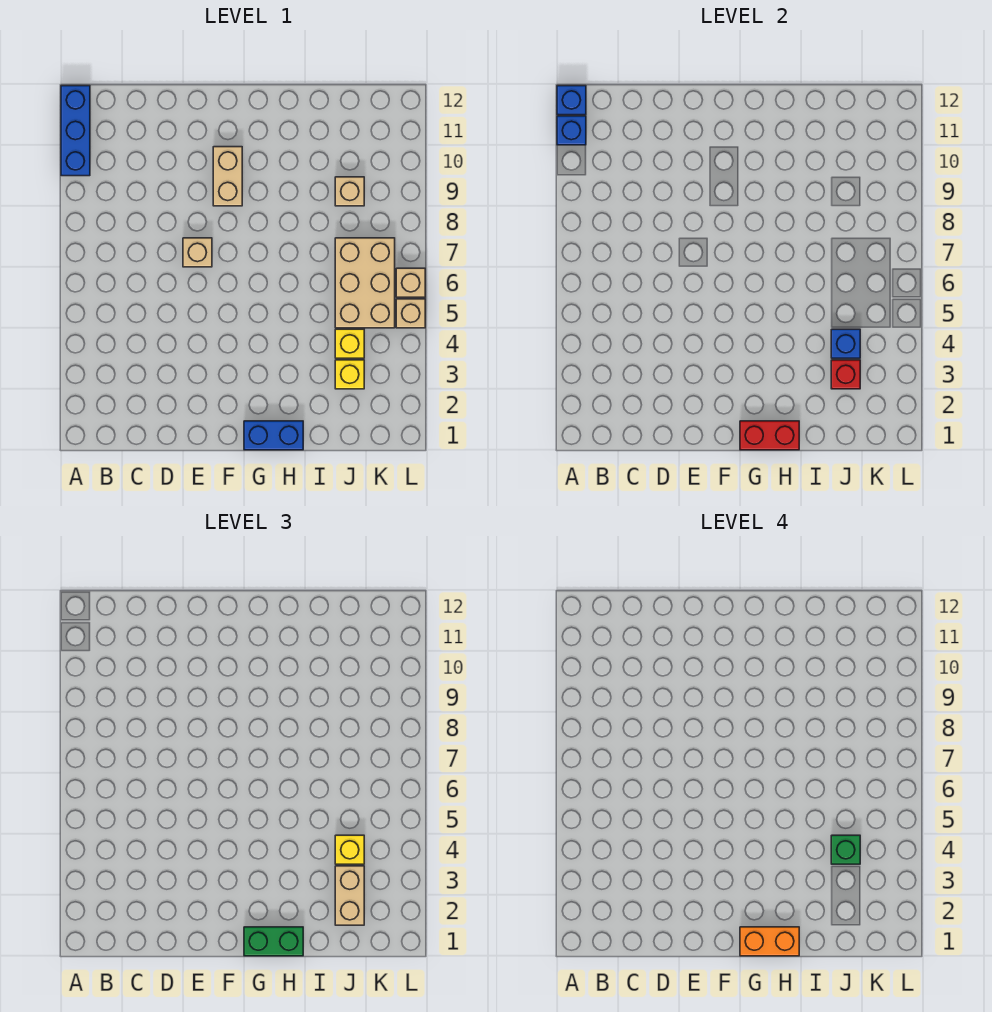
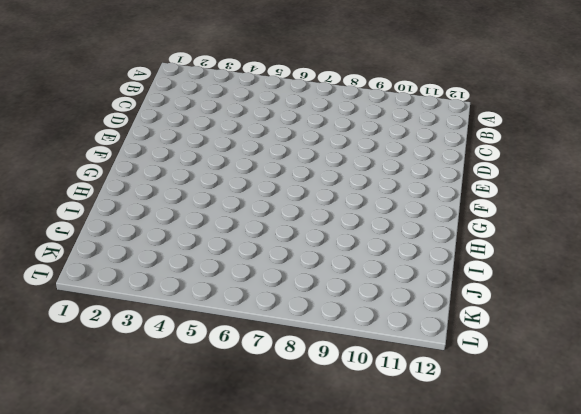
none -> blue brick A10:A12 level 1
none -> tan brick E7 level 1
none -> tan brick F9:F10 level 1

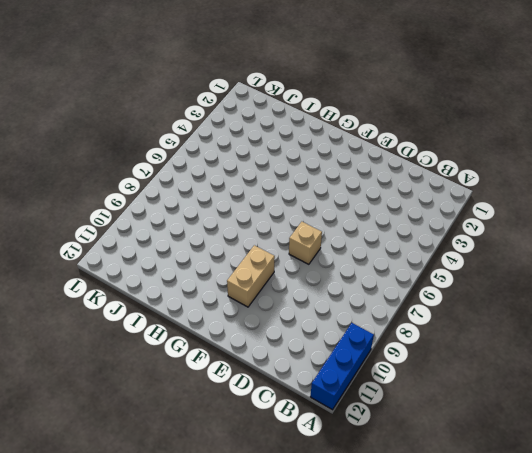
none -> blue brick G1:H1 level 1
none -> yellow brick J3 level 1
none -> yellow brick J4 level 1

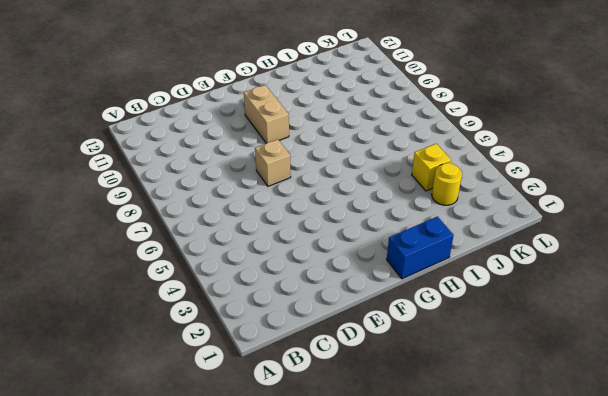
yellow round brick J3 level 1 -> yellow brick J3 level 1
none -> blue brick A10:A12 level 1
none -> tan brick J5:K7 level 1
none -> tan brick J9 level 1

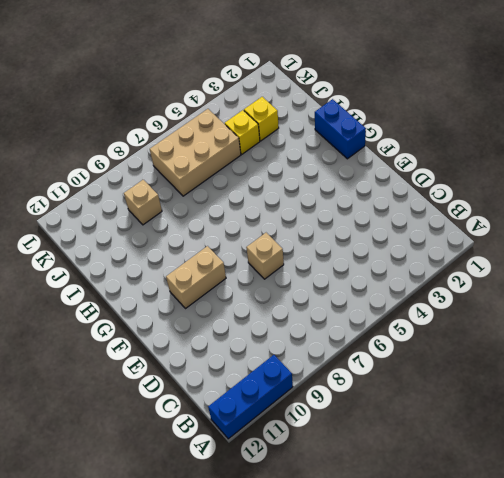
none -> tan brick L5 level 1
none -> tan brick L6 level 1
none -> blue brick A11 level 2

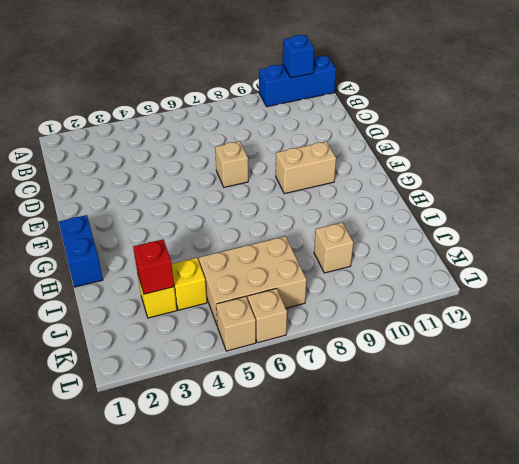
none -> blue brick A12 level 2
none -> red brick G1:H1 level 2
none -> blue brick J4 level 2

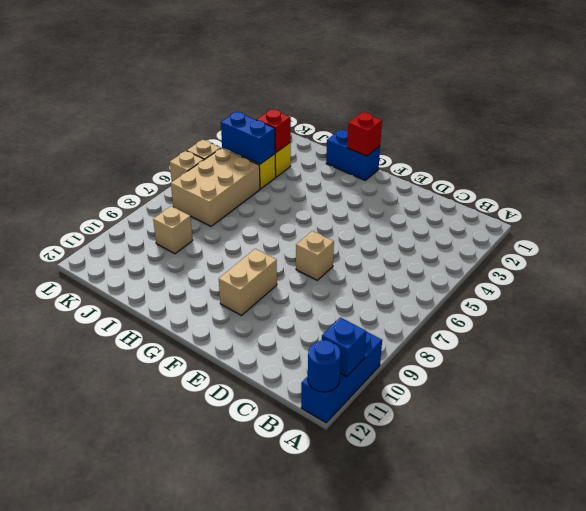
blue round brick A12 level 2 -> blue brick A12 level 2
red brick G1 level 2 -> red brick G1:H1 level 2
blue brick J4:K4 level 2 -> blue brick J4 level 2
none -> green brick G1:H1 level 3
none -> tan brick J2:J3 level 3
none -> yellow brick J4 level 3

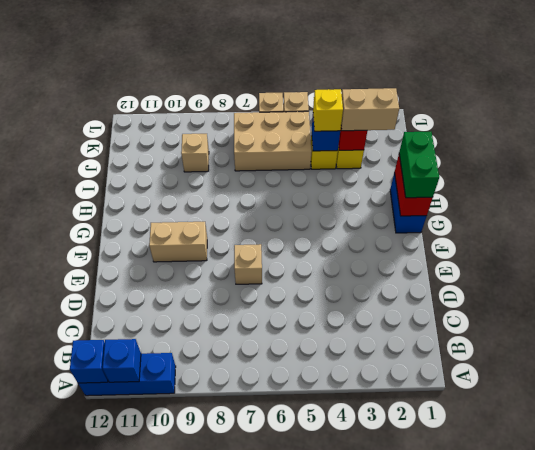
none -> orange brick G1:H1 level 4
none -> green brick J4 level 4

